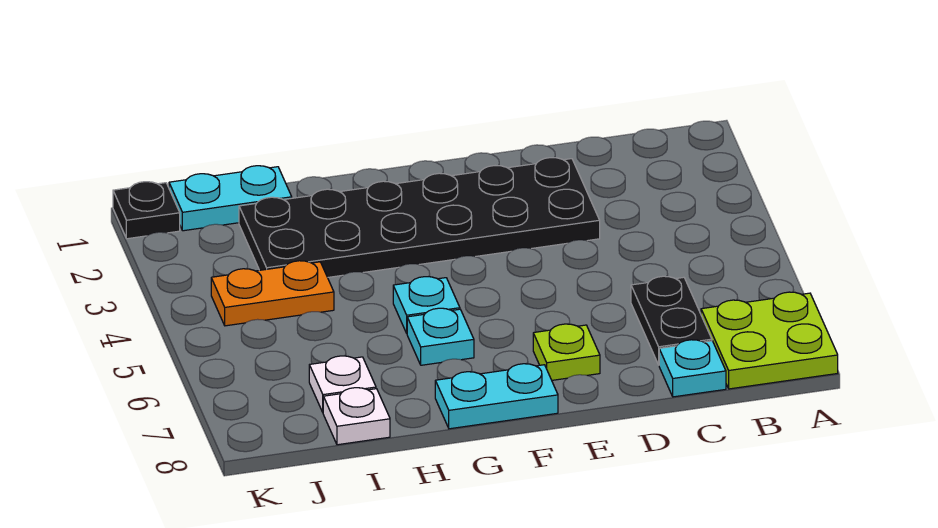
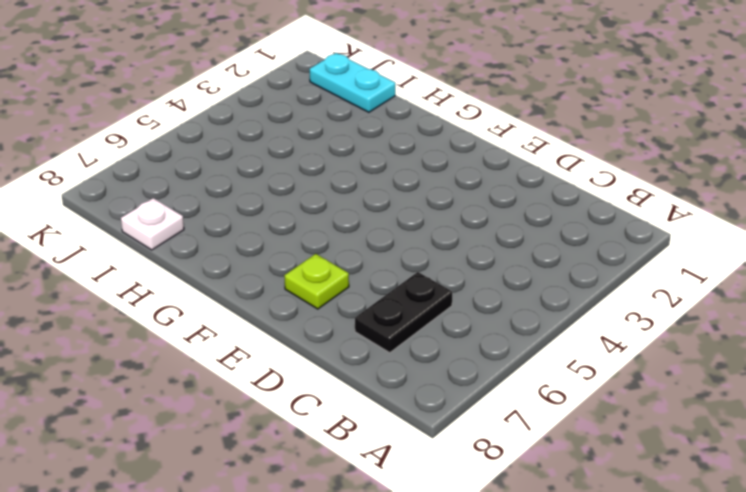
none -> lime plate A7:B8 level 1
none -> cyan plate C8 level 1
none -> black plate D2:I3 level 1

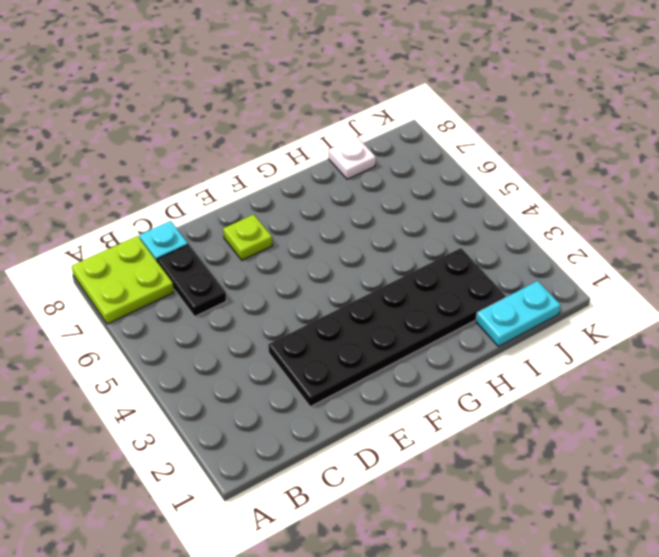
none -> cyan plate F8:G8 level 1
none -> cyan plate G5 level 1
none -> cyan plate G6 level 1

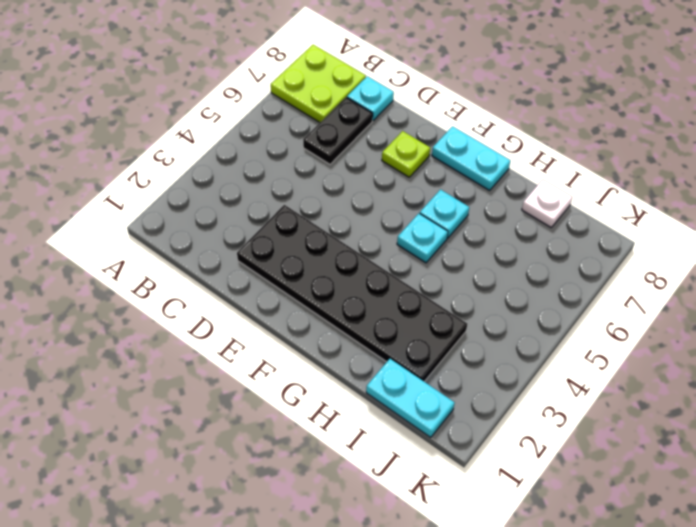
none -> orange plate I4:J4 level 1
none -> white plate I7 level 1
none -> black plate K1 level 1

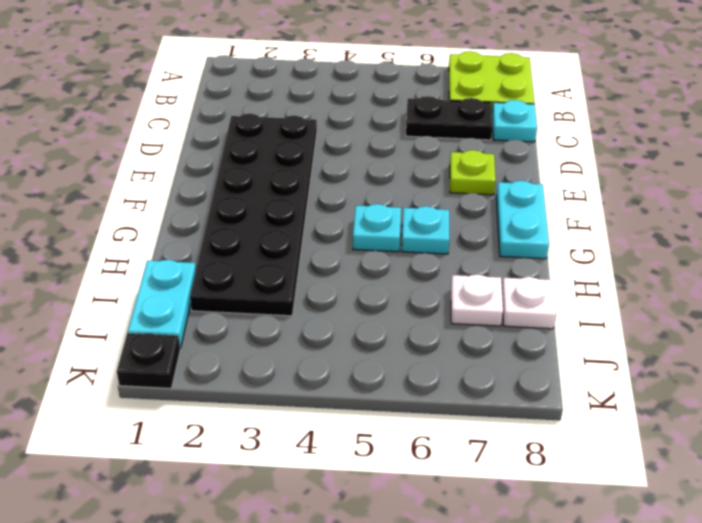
none -> orange plate I4:J4 level 1

